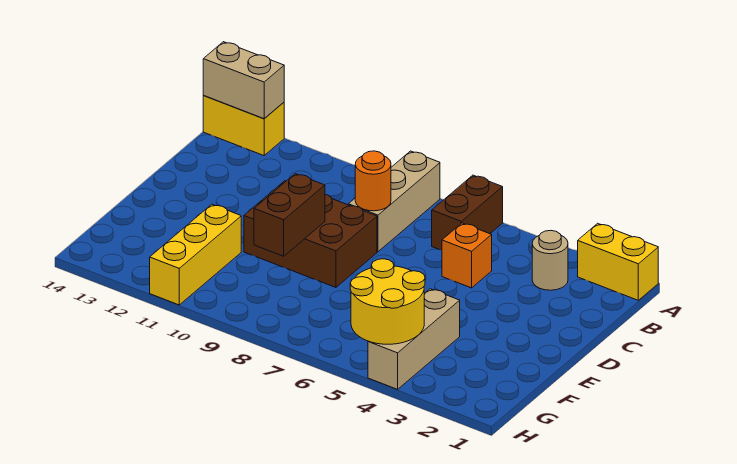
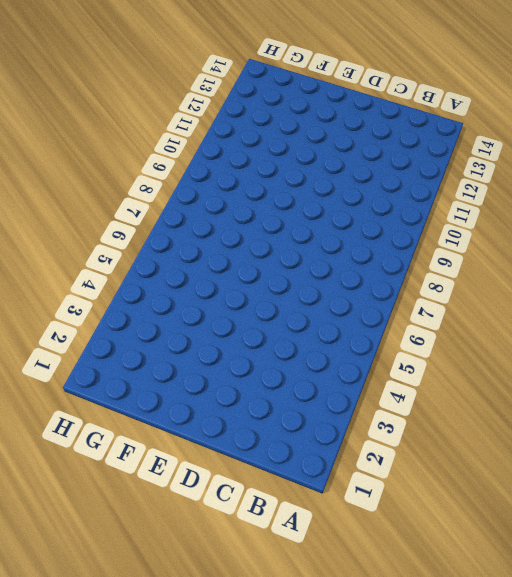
none -> yellow brick A1:A2 level 1
none -> brown brick A6:B6 level 1
none -> tan brick A8:C8 level 1

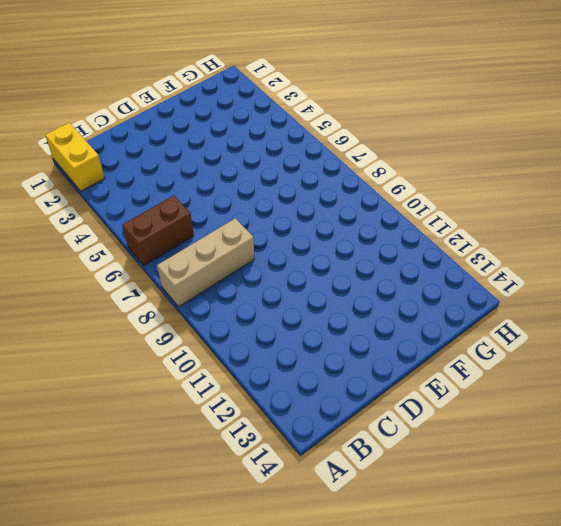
none -> yellow brick A13:A14 level 1
none -> tan round brick B3 level 1
none -> orange brick C5 level 1

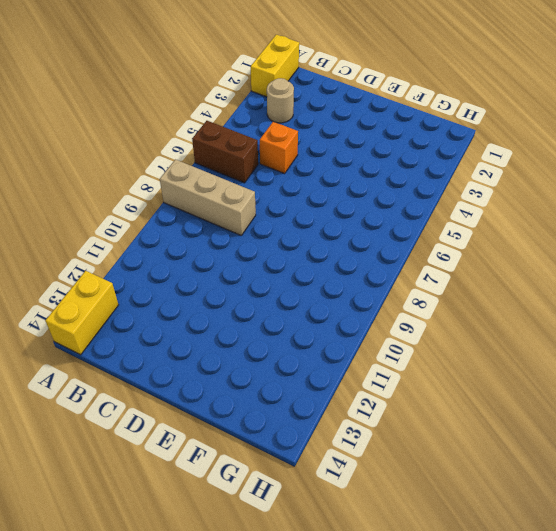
none -> brown brick D8:E10 level 1
none -> tan brick F4:H4 level 1
none -> yellow brick F11:H11 level 1

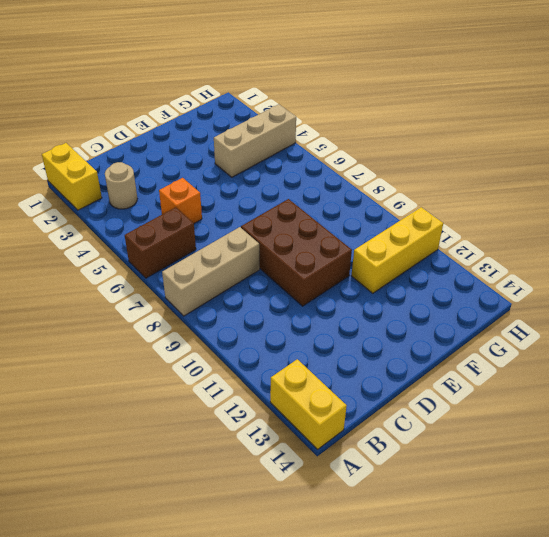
none -> tan brick A13:A14 level 2
none -> orange round brick C8 level 2
none -> brown brick E9:F9 level 2

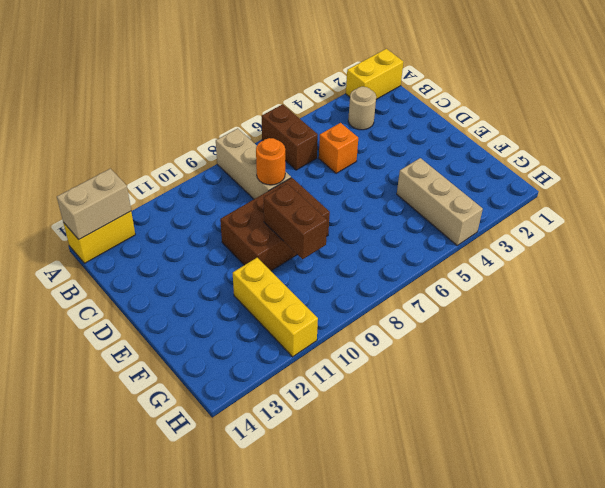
none -> yellow round brick G4:H5 level 2

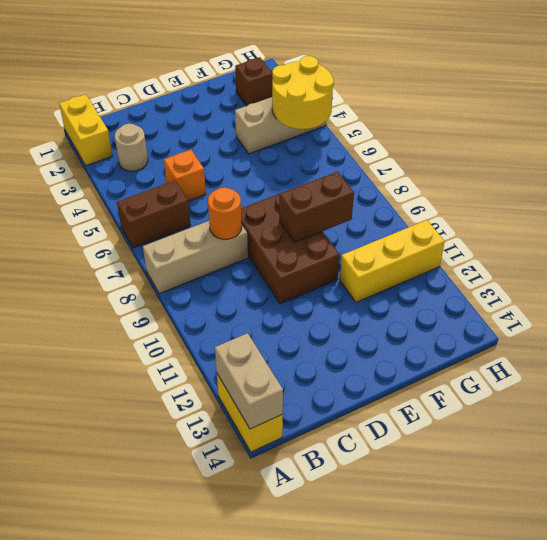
brown brick G2 level 1 -> none

